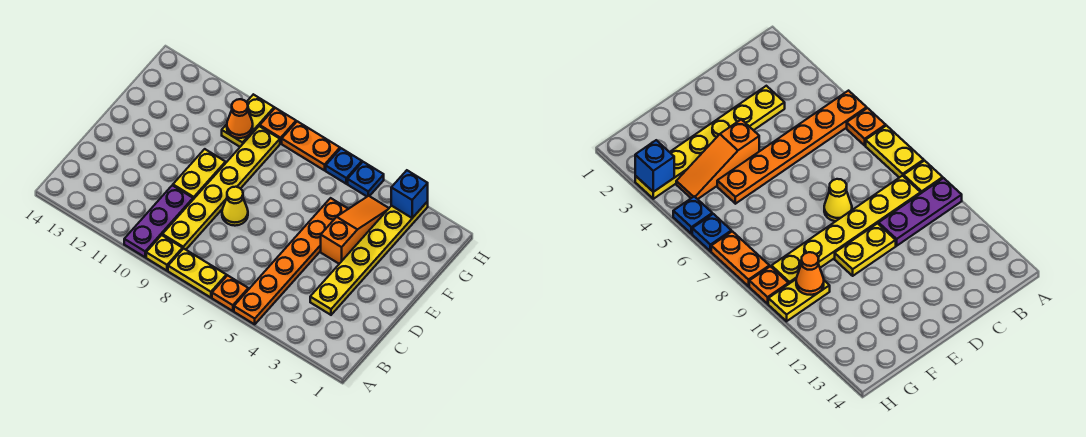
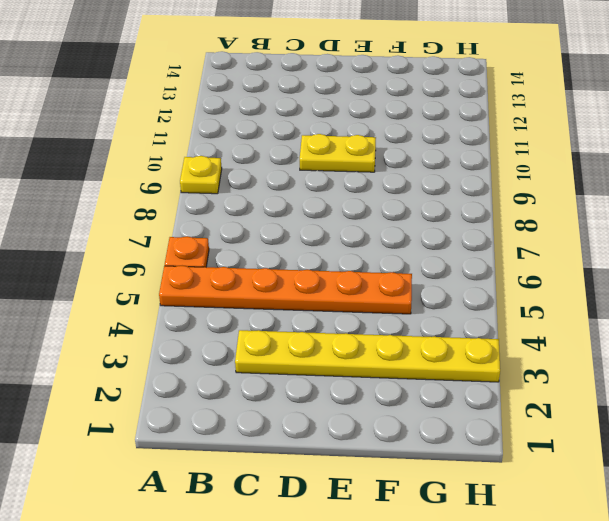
none -> yellow plate A7:A8 level 1
none -> purple plate A10:C10 level 1
none -> yellow plate B9:G9 level 1

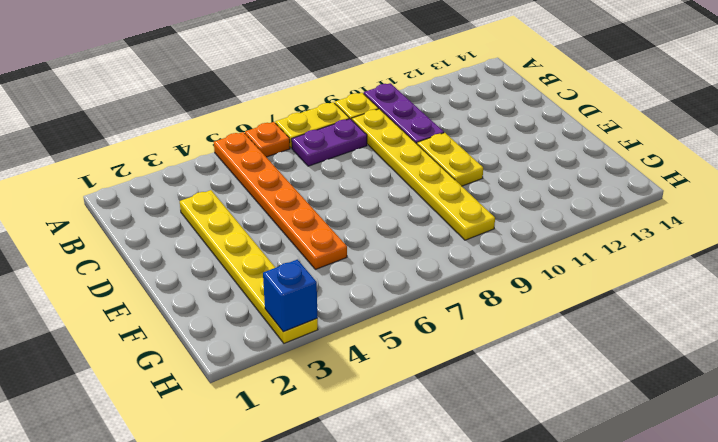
purple plate B7:B8 level 1 -> none
none -> yellow cone D8 level 1
none -> orange slope E4:G4 level 1 top E
none -> yellow plate G10:H10 level 1

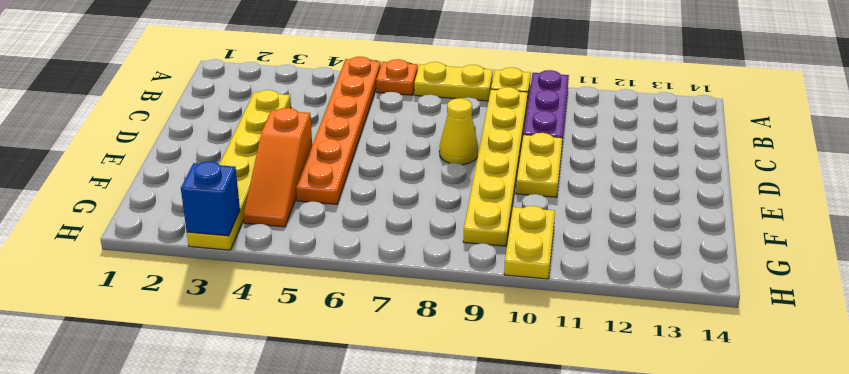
none -> blue plate H5 level 1
none -> blue plate H6 level 1
none -> orange plate H7:H8 level 1

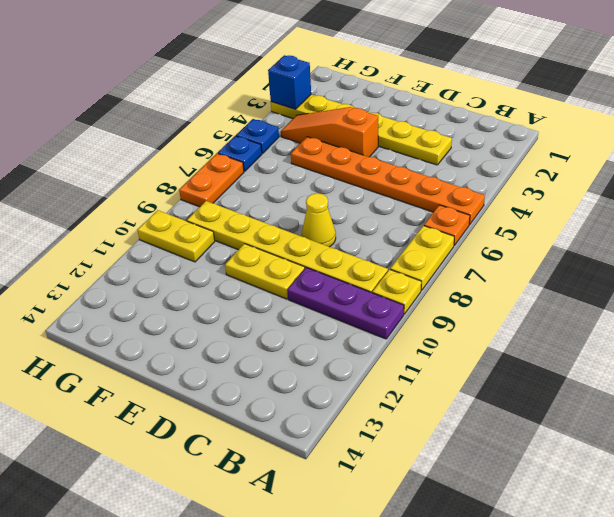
none -> orange plate H9 level 1
none -> orange cone G10 level 2

